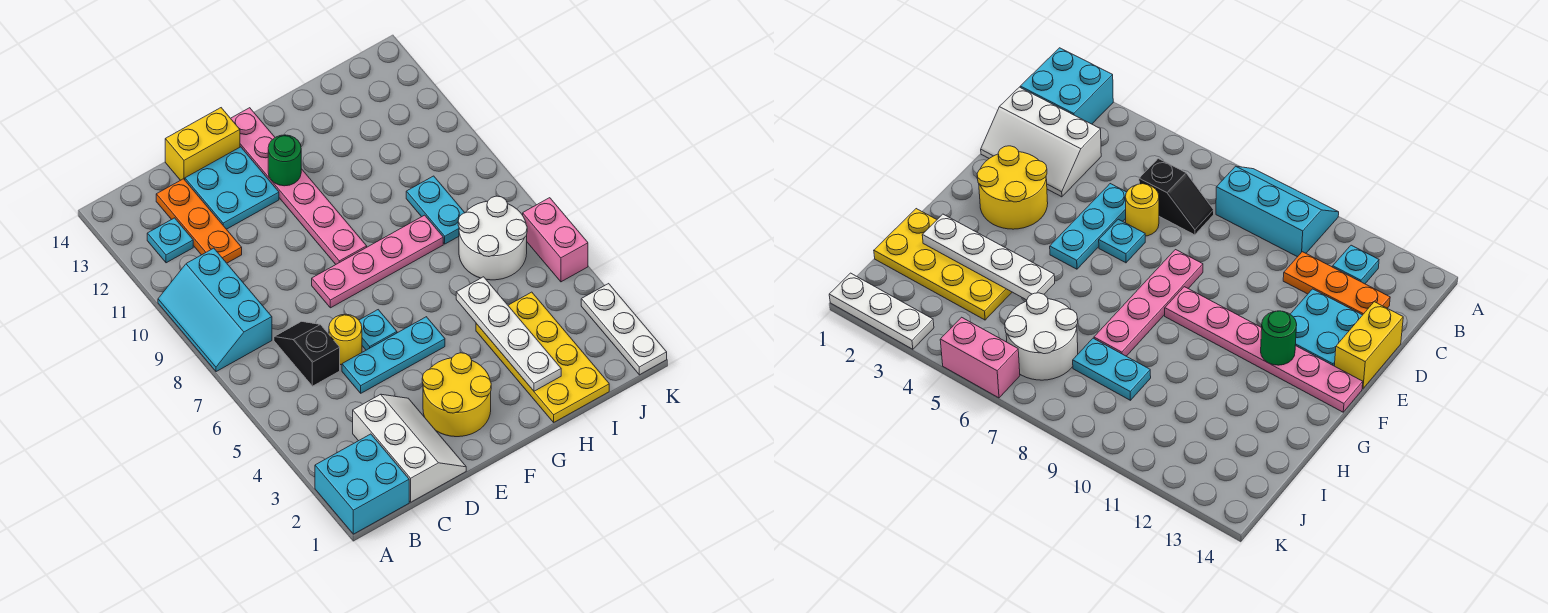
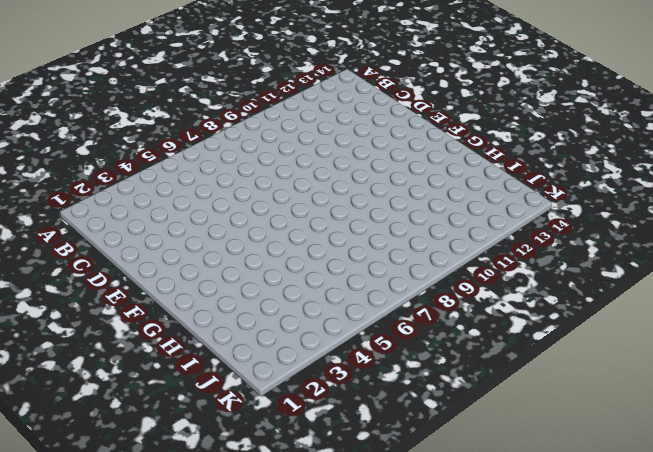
none -> cyan brick A1:B2 level 1
none -> cyan slope A8:B10 level 1 top B
none -> cyan plate B12 level 1

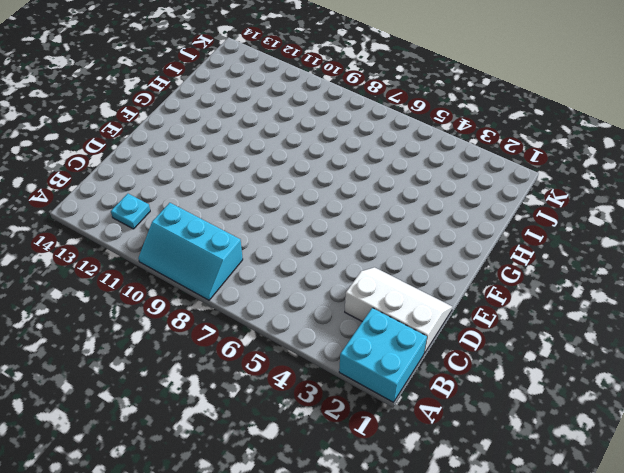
none -> black slope C6:C7 level 1 top 6
none -> orange plate C11:C13 level 1
none -> cyan plate D5:F5 level 1

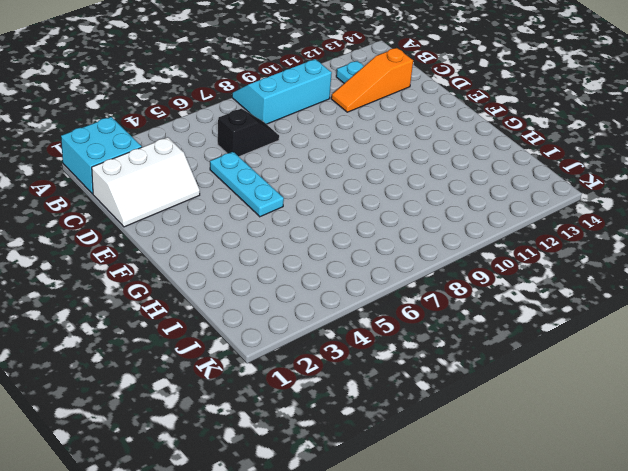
orange slope C11:C13 level 1 top 13 -> orange plate C11:C13 level 1
none -> yellow round brick D6 level 1
none -> cyan plate D12:E13 level 1
none -> yellow brick D14:E14 level 1

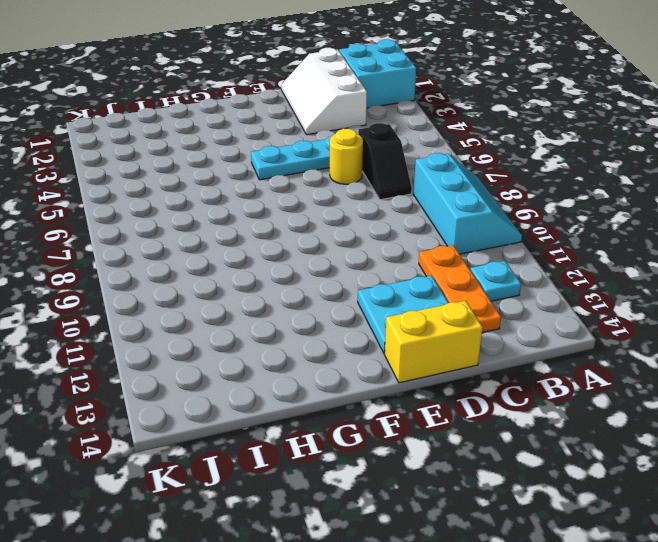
none -> yellow round brick E2:F3 level 1
none -> cyan plate E6 level 1
none -> pink plate E8:H8 level 1

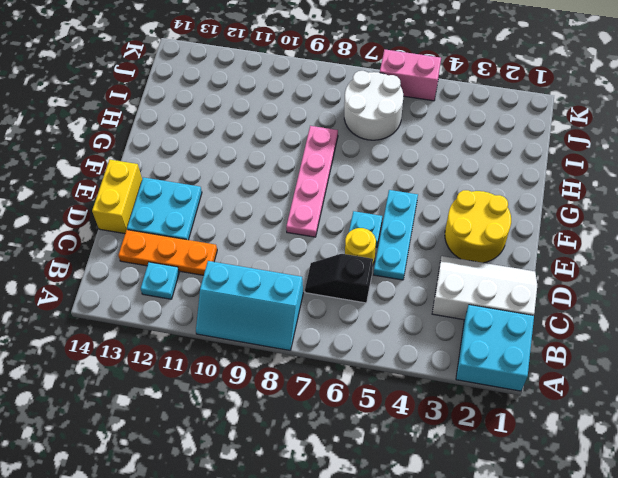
none -> pink plate F9:F14 level 1
none -> yellow plate H1:I4 level 1
none -> cyan plate I8:I9 level 1

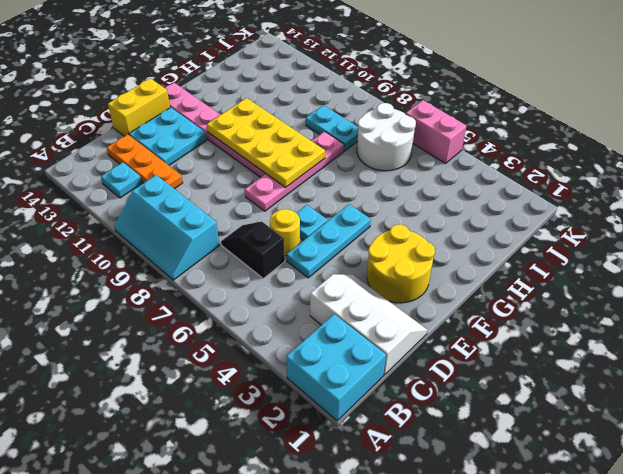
yellow plate F8:G11 level 2 -> yellow plate H1:I4 level 1
none -> white plate K1:K3 level 1
none -> green round brick F12 level 2
none -> white plate H2:H5 level 2

